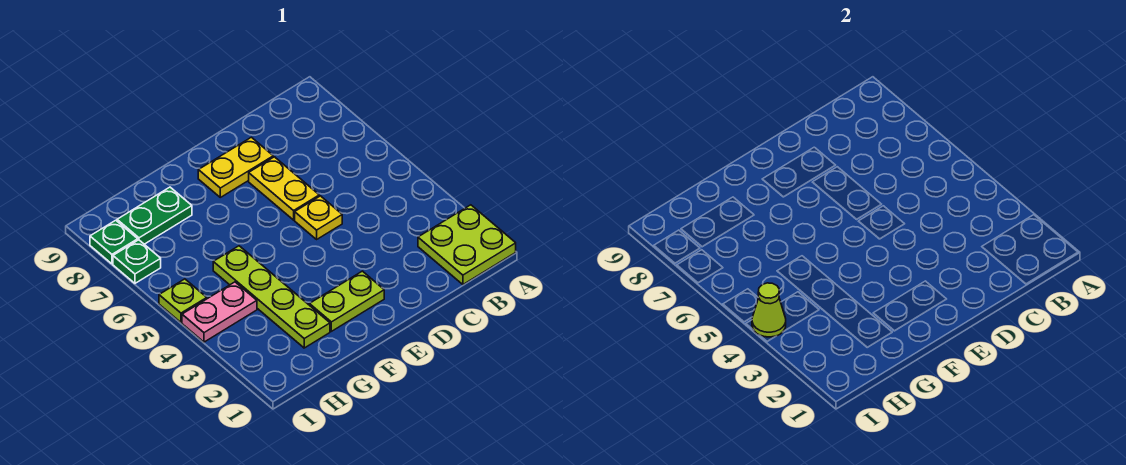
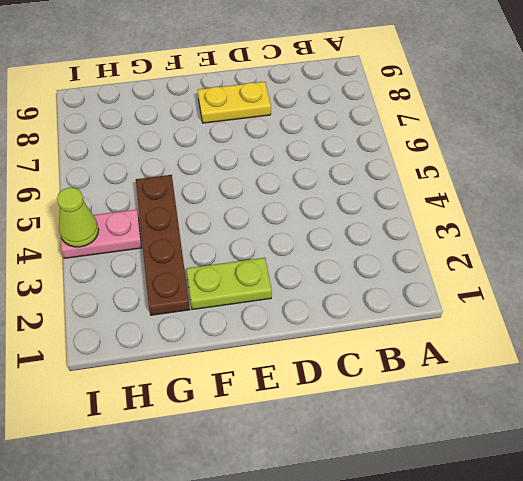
brown plate G2:G5 level 1 -> lime plate G2:G5 level 1
none -> lime plate A1:B2 level 1
none -> yellow plate D5 level 1
none -> yellow plate D6:D7 level 1

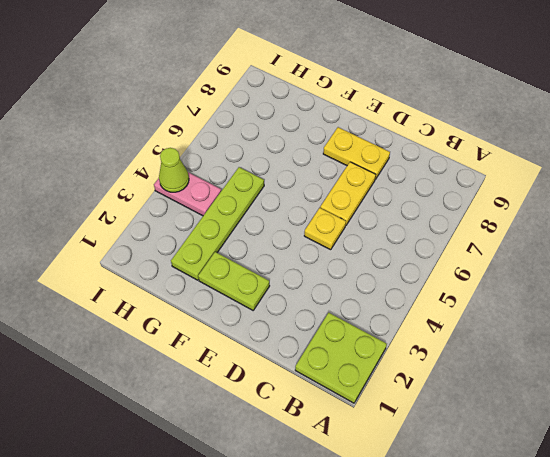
none -> green plate G8:H8 level 1
none -> lime plate I5 level 1
none -> green plate I7 level 1

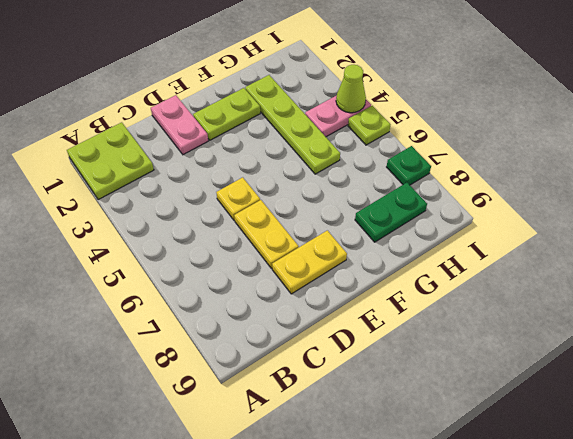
pink plate D1:D2 level 1 -> none
none -> green plate I8 level 1

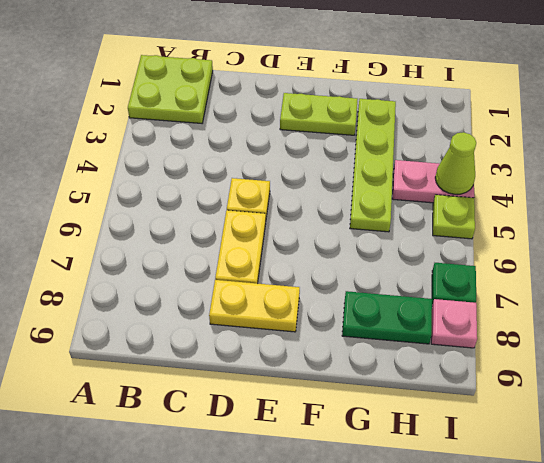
pink plate I8 level 1 -> green plate I8 level 1

